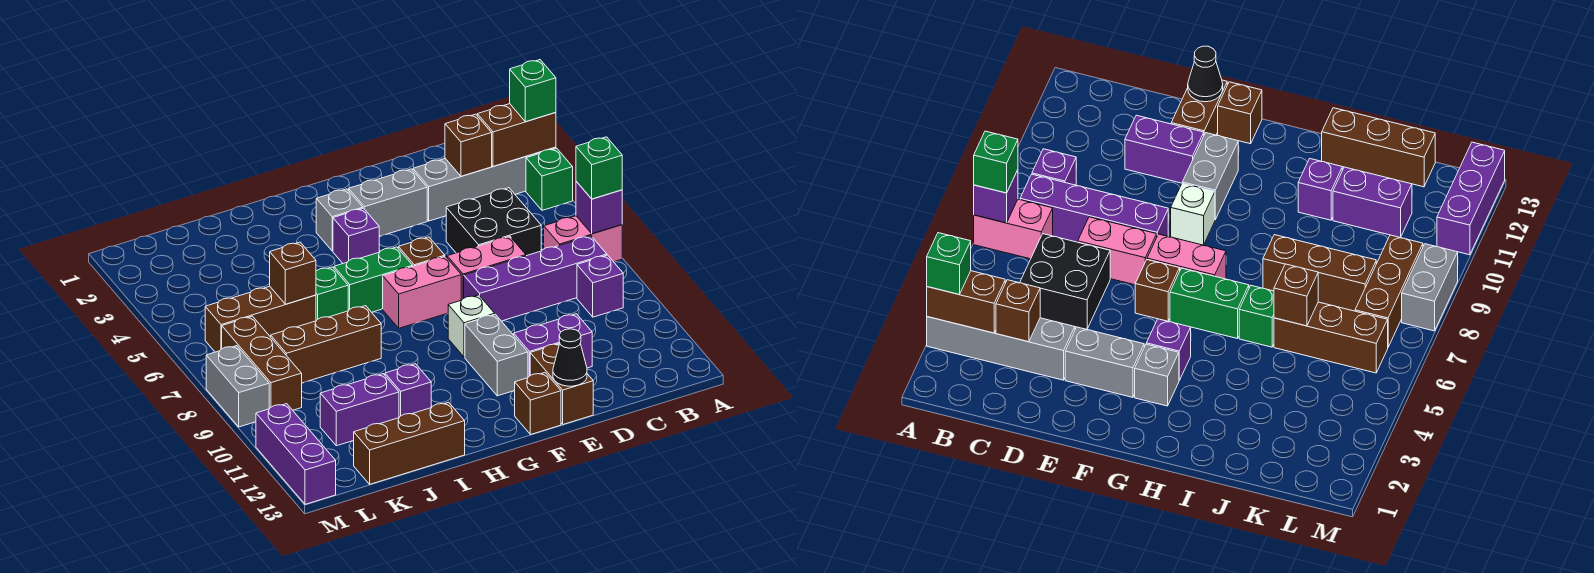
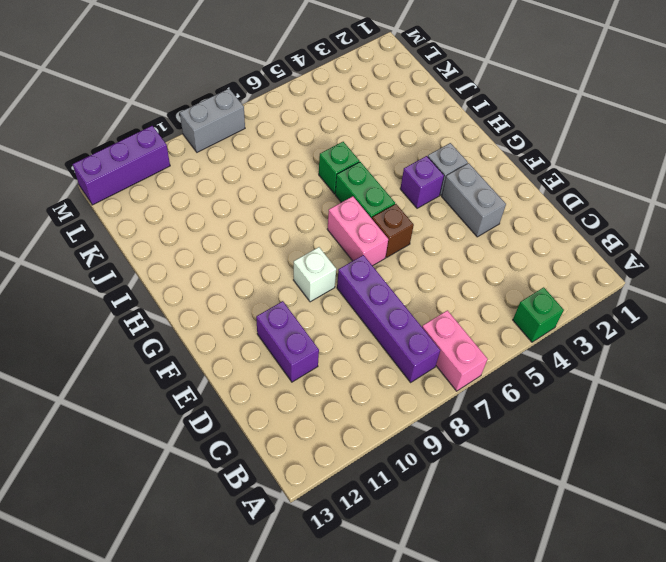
none -> grey brick A3:D3 level 1
none -> purple brick B9 level 1
none -> black brick C5:D6 level 1
none -> pink brick D7:E7 level 1

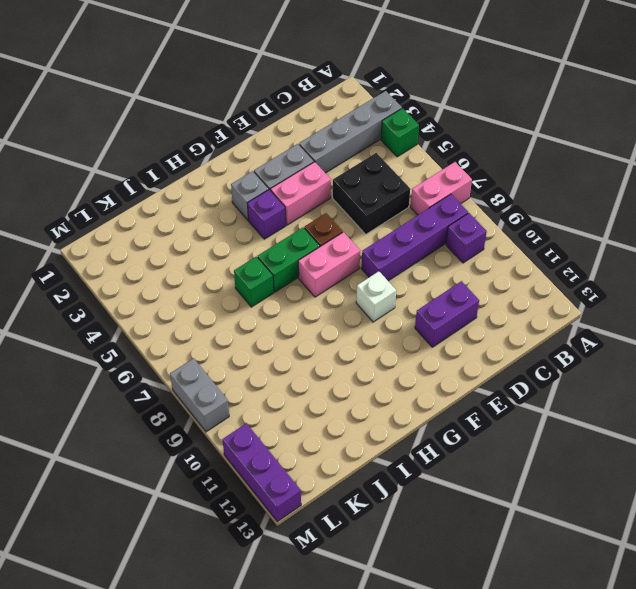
pink brick E4:F4 level 1 -> pink brick D7:E7 level 1
none -> brown brick E12:E13 level 1
none -> grey brick F10:F11 level 1
none -> brown brick F13 level 1
none -> brown brick I8:K8 level 1

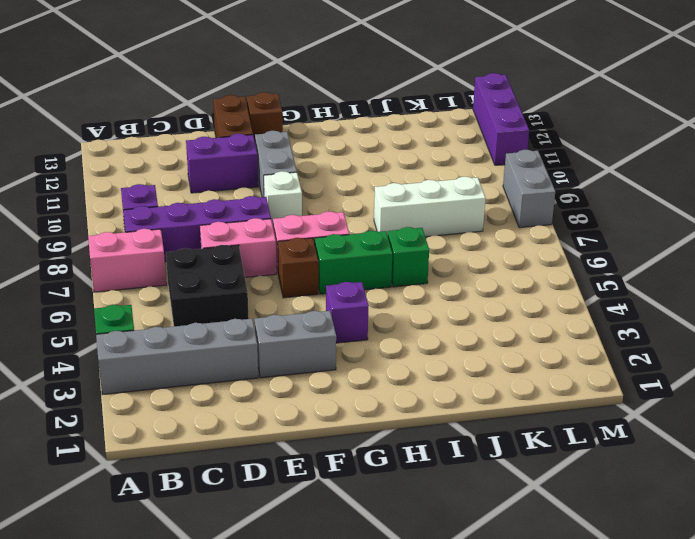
white brick I8:K8 level 1 -> brown brick I8:K8 level 1
none -> grey brick G3 level 1
none -> purple brick I11 level 1
none -> brown brick I13:K13 level 1
none -> brown brick J6:L6 level 1

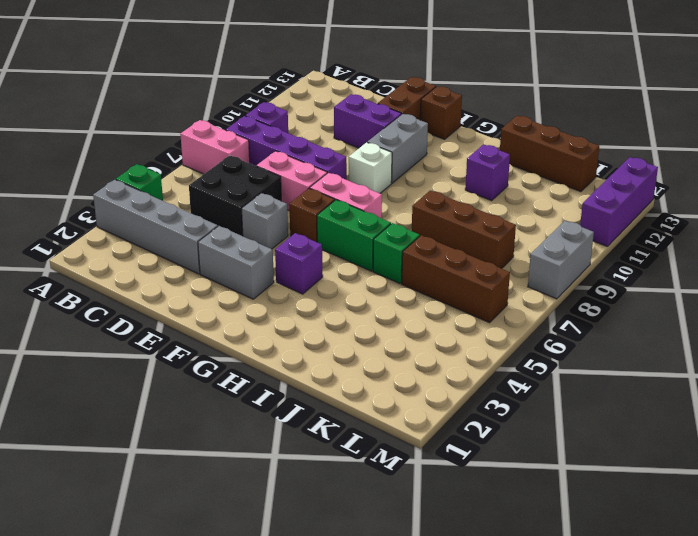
grey brick E5 level 1 -> grey brick G3 level 1
none -> purple brick J11:K11 level 1
none -> brown brick L7:L9 level 1
none -> brown brick A3:B3 level 2
none -> purple brick A7 level 2

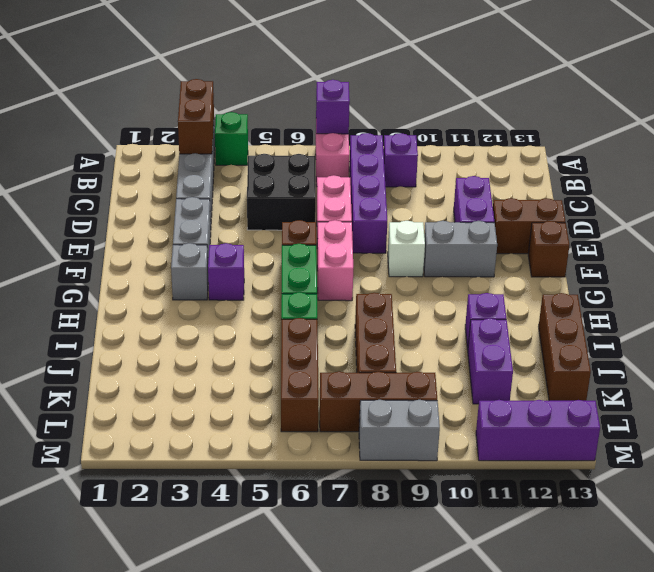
none -> brown brick C3 level 2
none -> black cone E13 level 2
none -> brown brick J6 level 2
none -> green brick A3 level 3

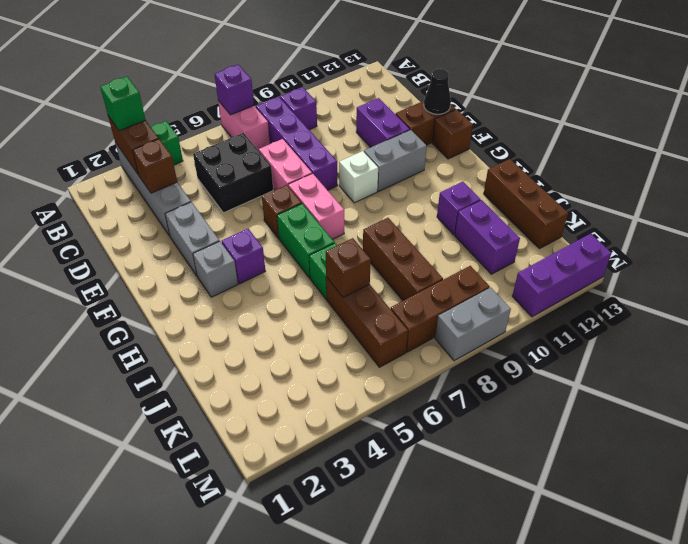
none -> green brick A7 level 3

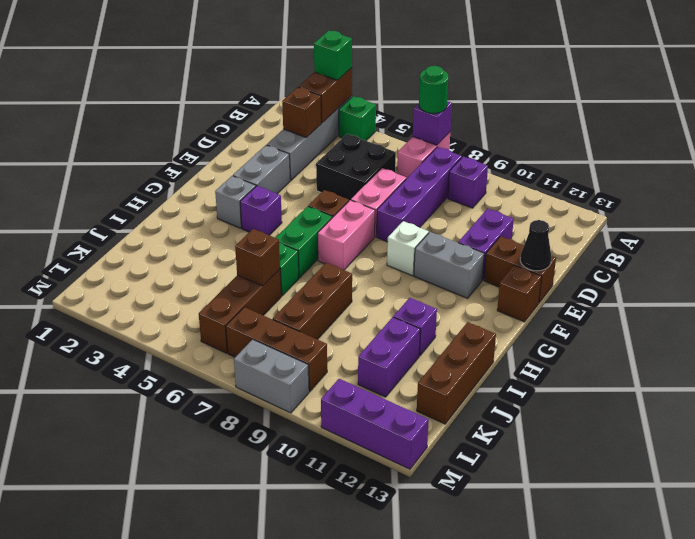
green round brick A7 level 3 -> green brick A7 level 3

